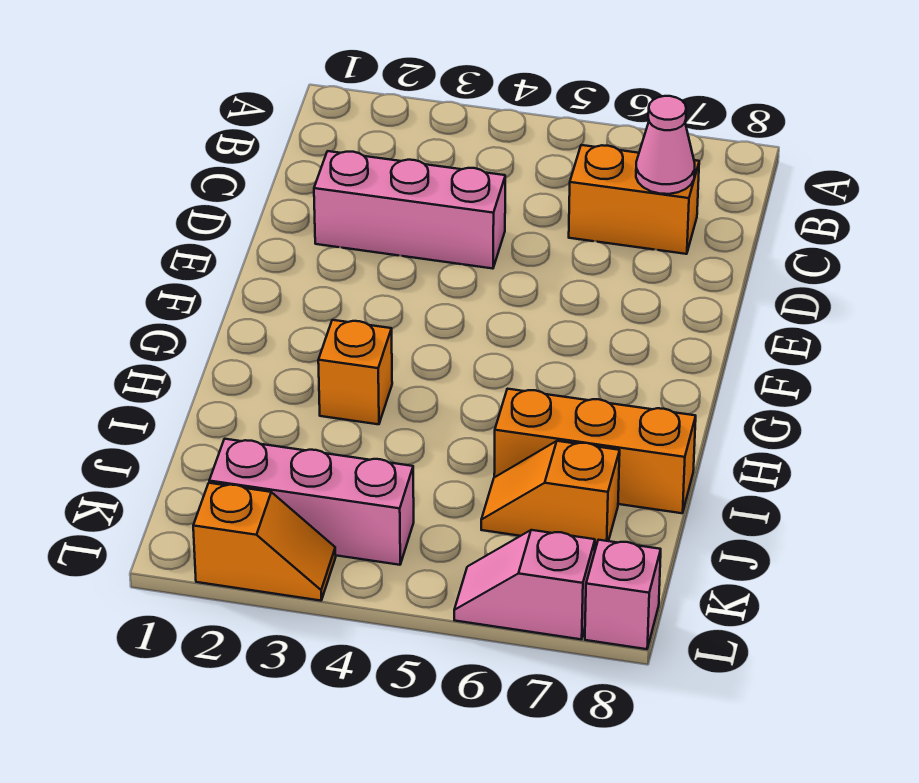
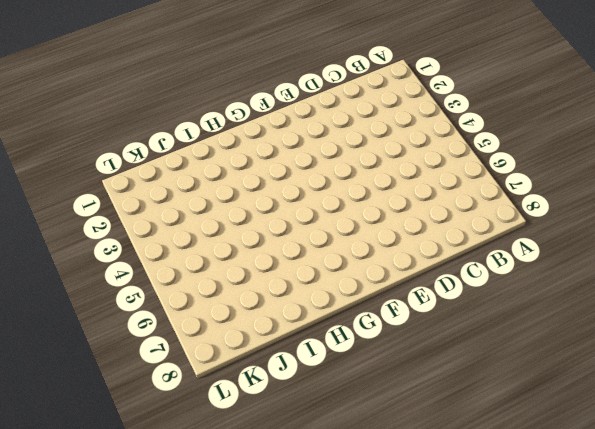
none -> orange brick C6:C7 level 1
none -> pink brick D2:D4 level 1

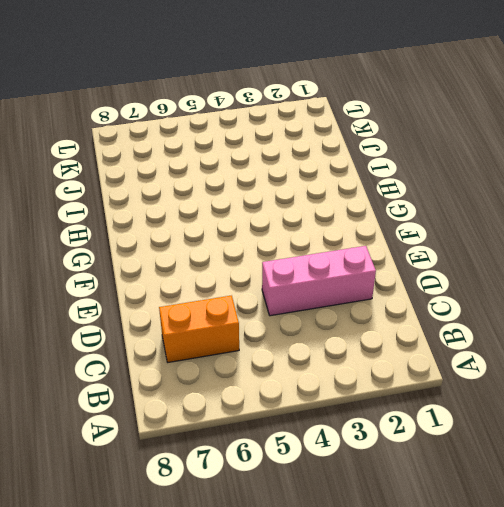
none -> orange brick H3 level 1
none -> orange brick I6:I8 level 1

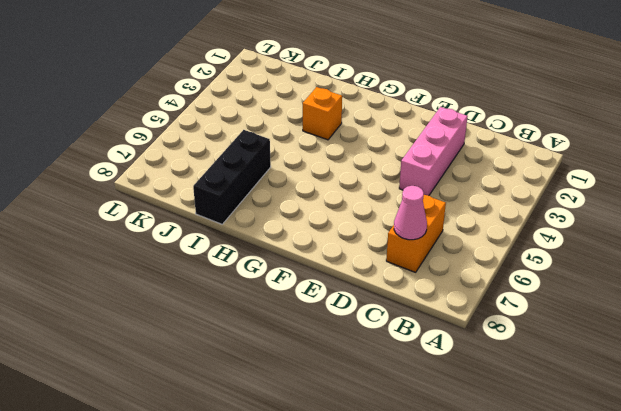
black brick I6:I8 level 1 -> orange brick I6:I8 level 1
none -> orange slope J6:J7 level 1 top 7
none -> pink brick K2:K4 level 1

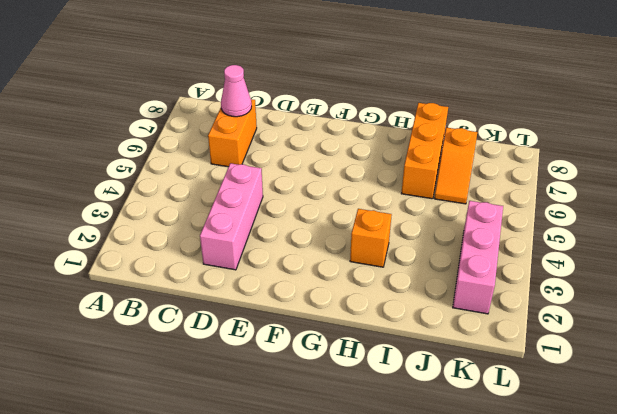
none -> orange slope L2:L3 level 1 top 2
none -> pink slope L6:L7 level 1 top 7

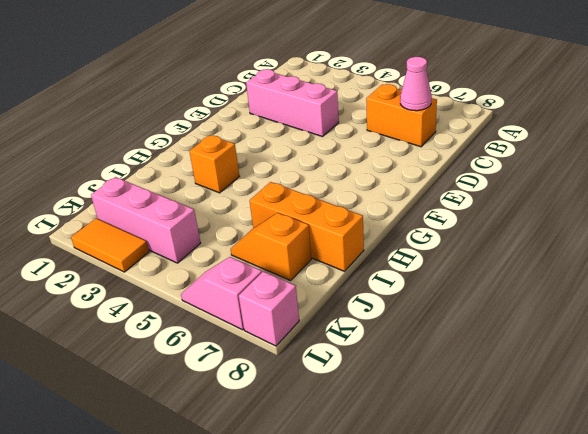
orange tile L2:L3 level 1 -> orange slope L2:L3 level 1 top 2

